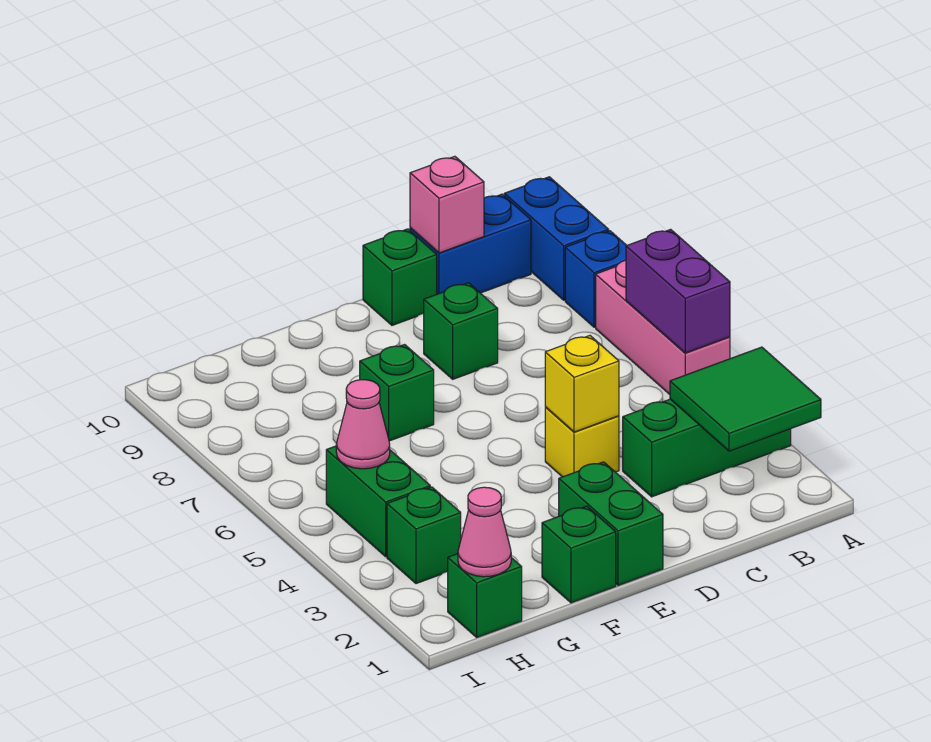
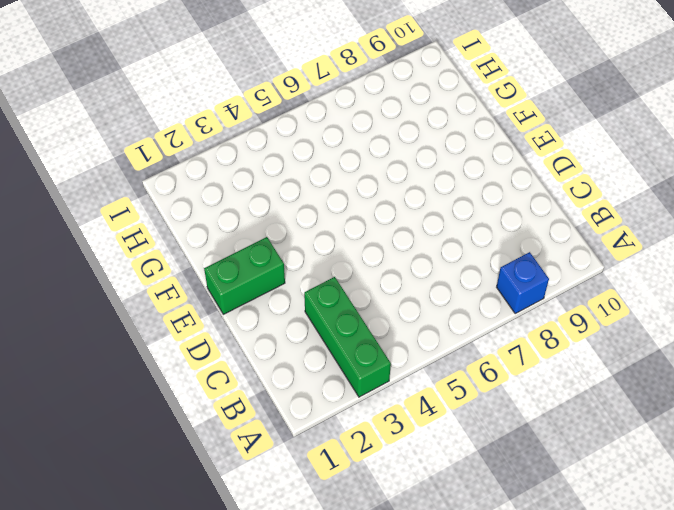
none -> pink brick A5:A7 level 1
none -> blue brick A9:A10 level 1
none -> blue brick B10:C10 level 1

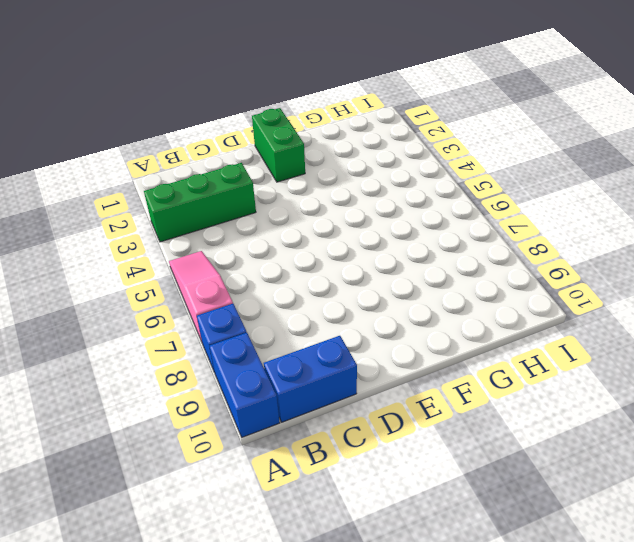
pink slope A5:A7 level 1 top 7 -> pink brick A5:A7 level 1
none -> yellow brick D4 level 1
none -> green brick D8 level 1
none -> green brick D10 level 1

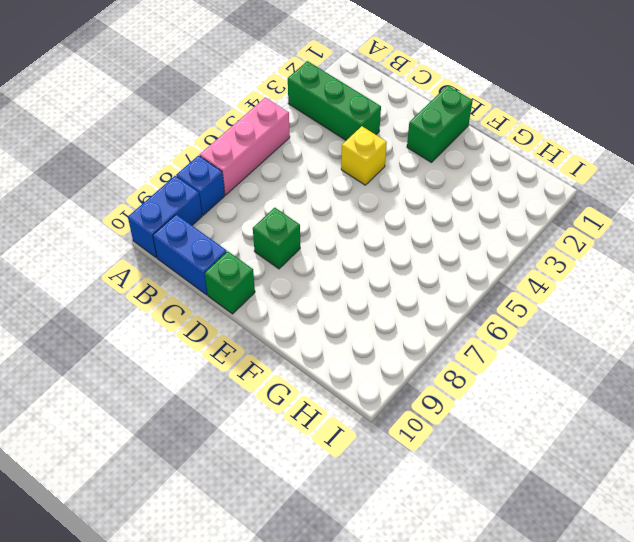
none -> green brick F1 level 1
none -> green brick F7 level 1
none -> green brick H1 level 1

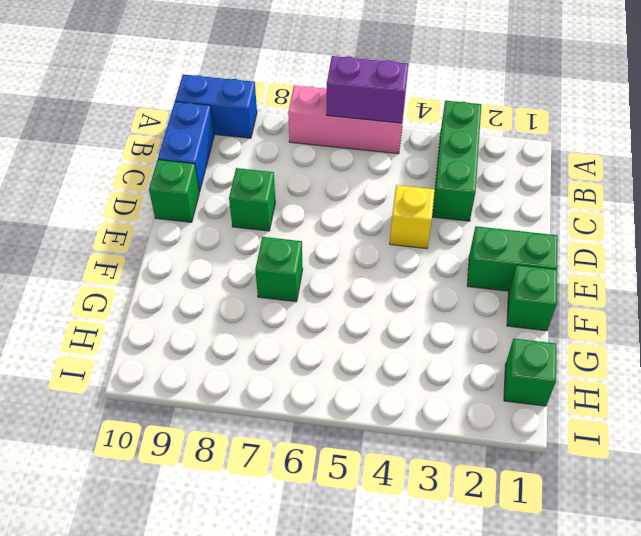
none -> blue brick A8 level 1
none -> green brick H3 level 1
none -> green brick H4:H5 level 1

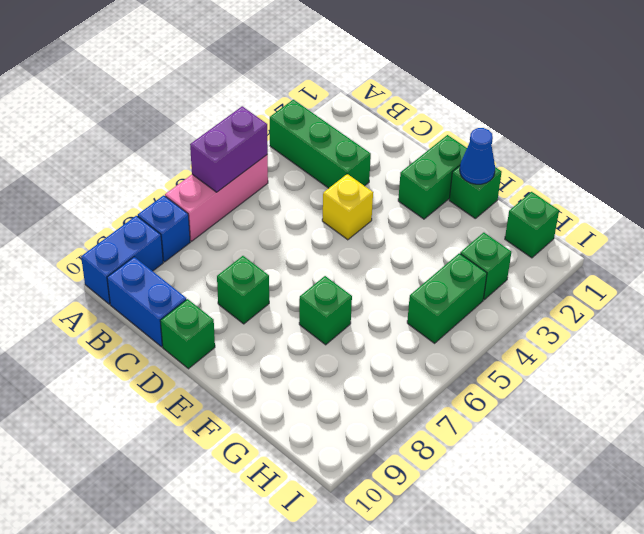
blue cone F1 level 2 -> none
none -> green tile A2:B3 level 2
none -> pink brick C10 level 2
none -> yellow brick D4 level 2

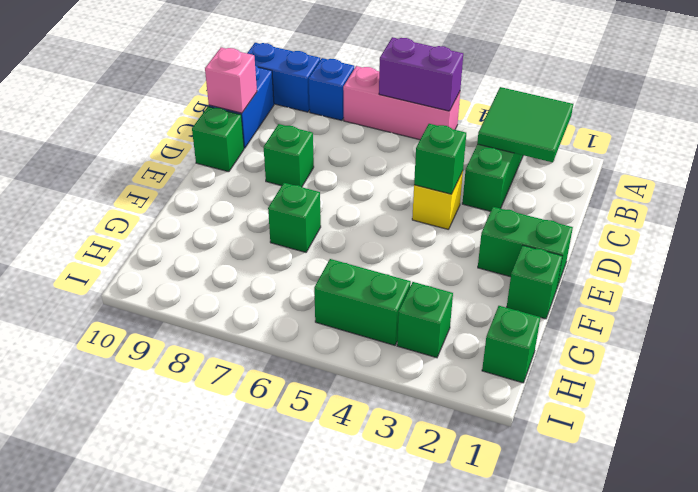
green brick D4 level 2 -> yellow brick D4 level 2
none -> pink cone H1 level 2
none -> pink cone H5 level 2

